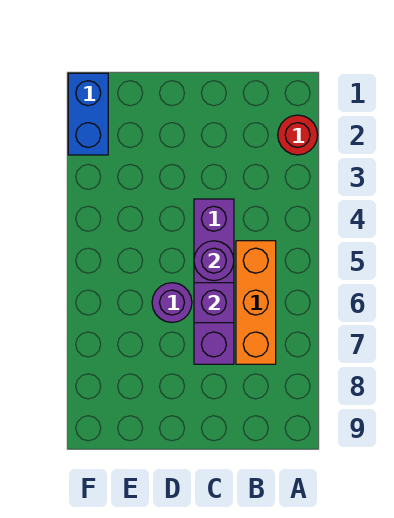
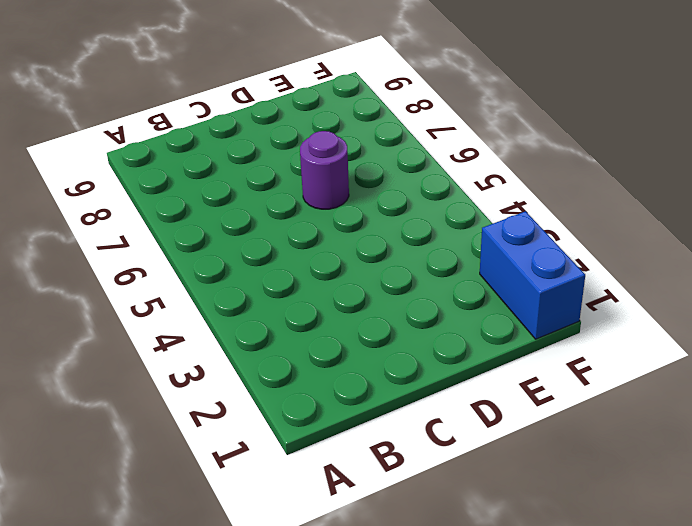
none -> red round brick A2 level 1
none -> orange brick B5:B7 level 1

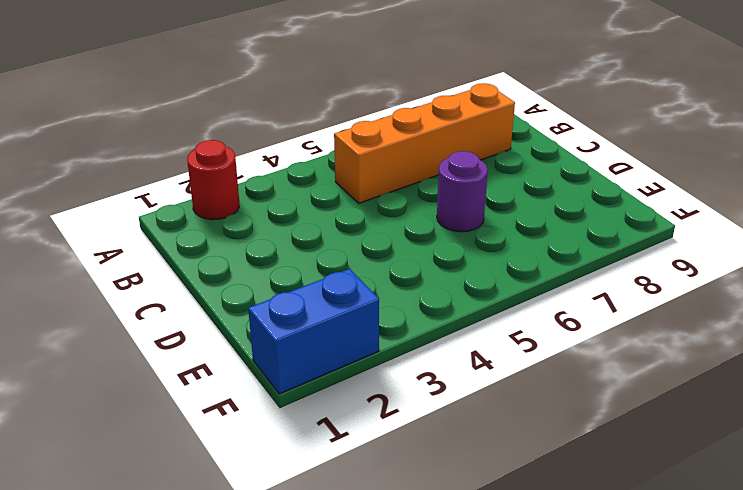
orange brick B5:B8 level 1 -> orange brick B5:B7 level 1
none -> purple brick C4:C7 level 1
none -> purple round brick C5 level 2

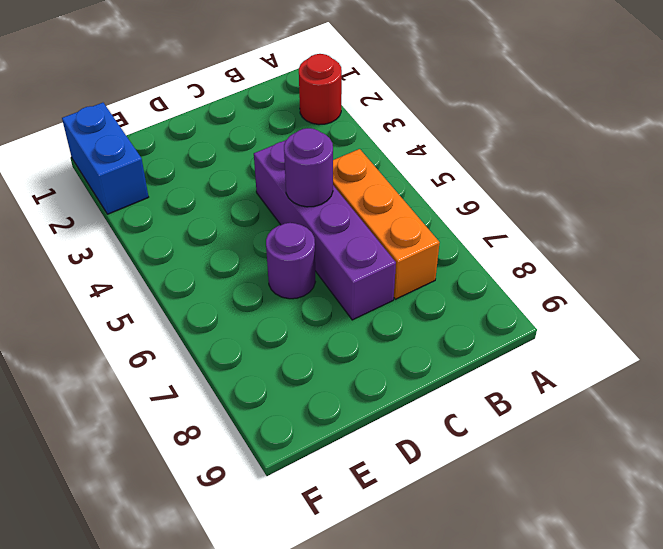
none -> purple brick C6 level 2

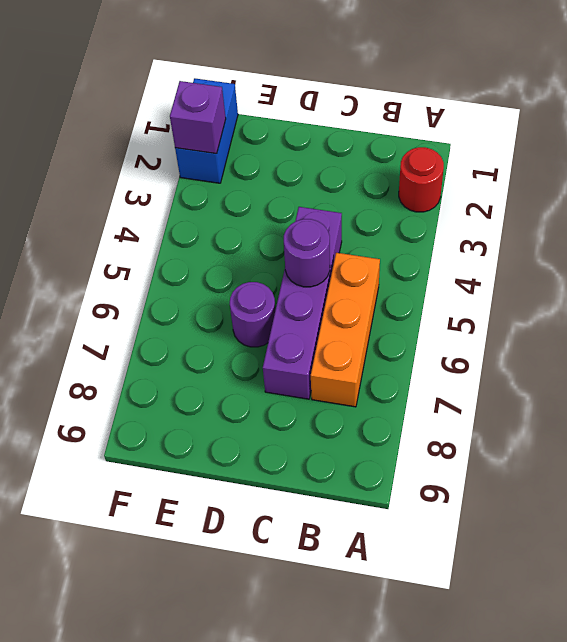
purple brick F2 level 2 -> purple brick C6 level 2

